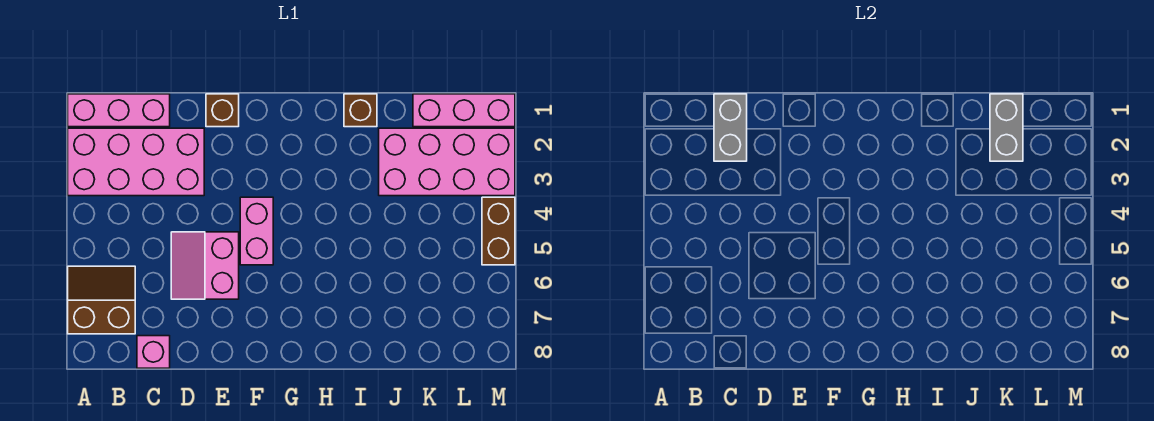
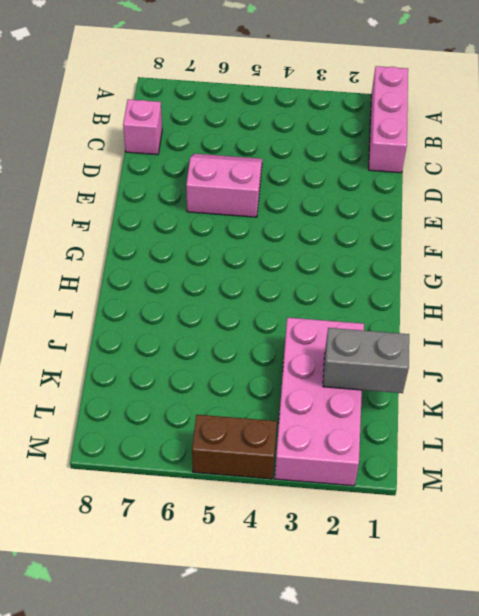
none -> pink brick A2:D3 level 1
none -> brown slope A6:B7 level 1 top 7
none -> brown brick E1 level 1

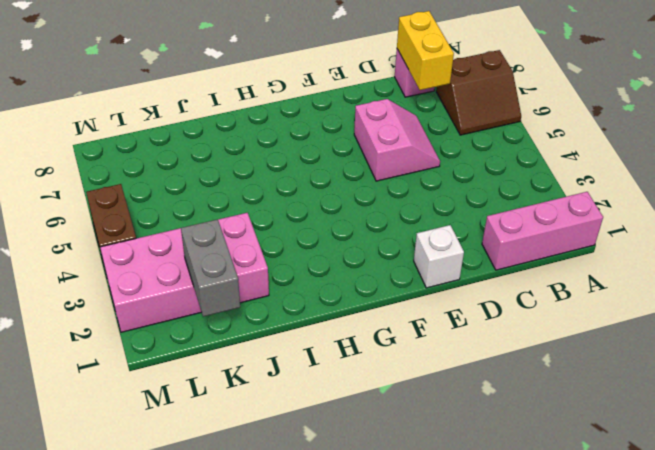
yellow brick C7:C8 level 2 -> none
white brick E1 level 1 -> brown brick E1 level 1
none -> pink brick A2:D3 level 1
none -> pink brick F4:F5 level 1
none -> brown brick I1 level 1

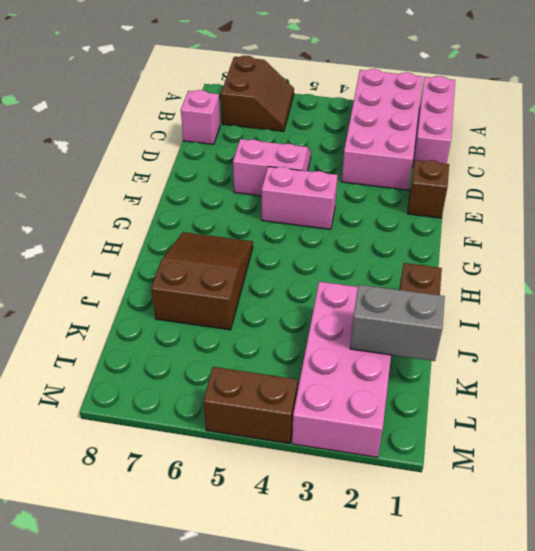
brown slope H6:J7 level 1 top J -> none
none -> pink brick K1:M1 level 1
none -> grey brick C1:C2 level 2

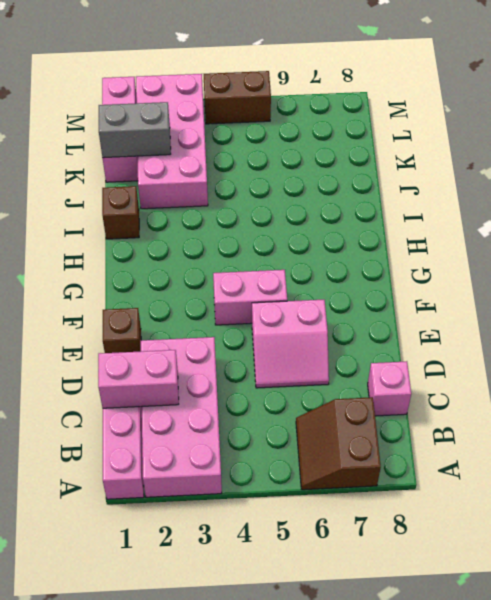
pink brick C1:C2 level 2 -> grey brick C1:C2 level 2

